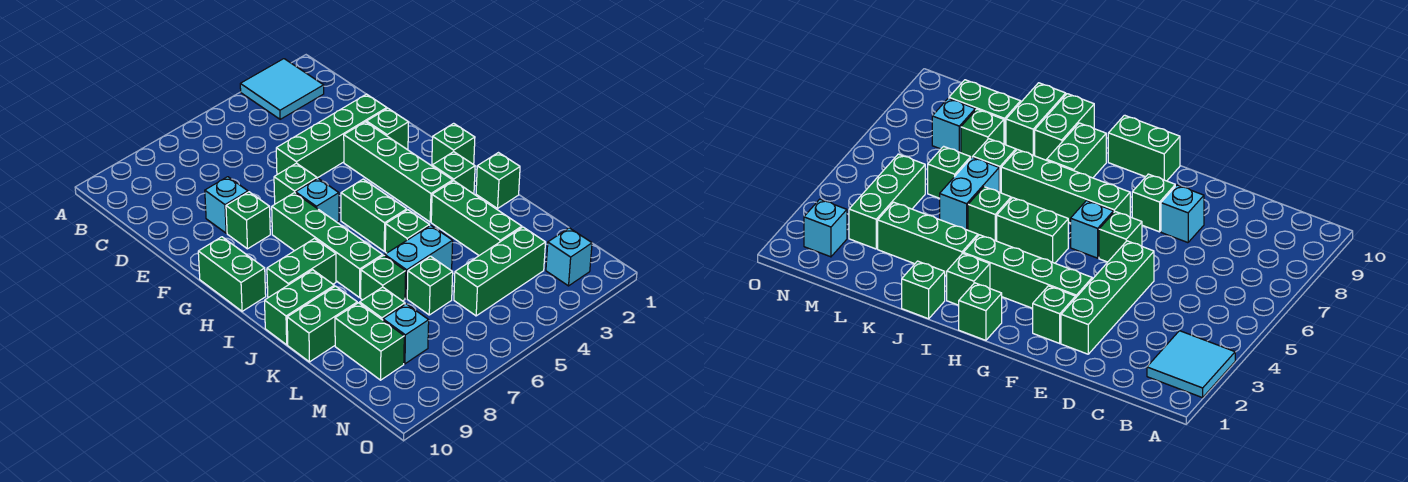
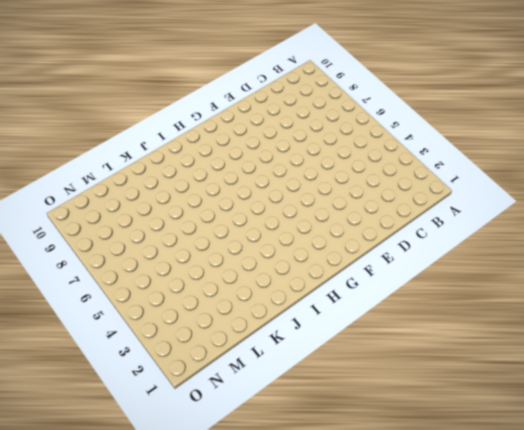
none -> cyan tile A2:B3 level 1
none -> green brick E2:E5 level 1
none -> cyan brick E8 level 1

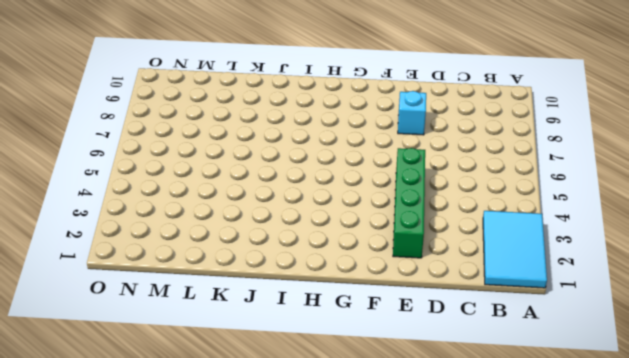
cyan tile A1:B3 level 1 -> cyan tile A2:B3 level 1
none -> green brick F2 level 1
none -> green brick F3:I3 level 1
none -> green brick F6 level 1

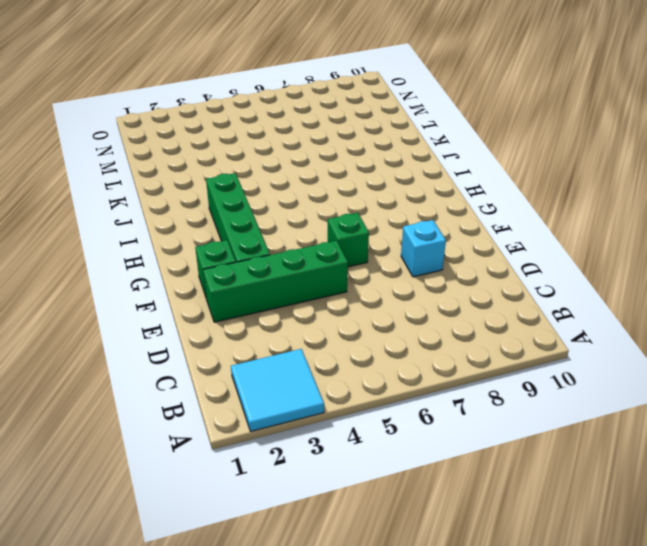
none -> green brick F8 level 1
none -> cyan brick G6 level 1
none -> green brick G7:J7 level 1

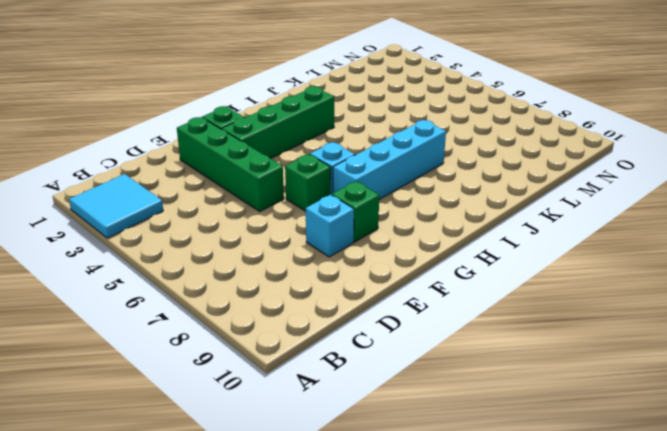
cyan brick G7:J7 level 1 -> green brick G7:J7 level 1
none -> green brick G10:H10 level 1
none -> green brick H1 level 1
none -> green brick H5:I5 level 1

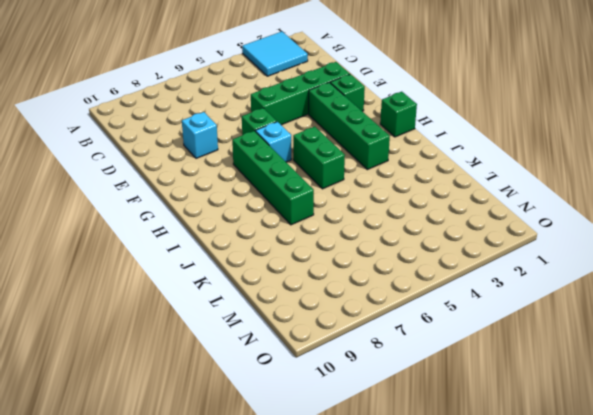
none -> green brick F8 level 1
none -> green brick G10:H10 level 1
none -> green brick I2 level 1

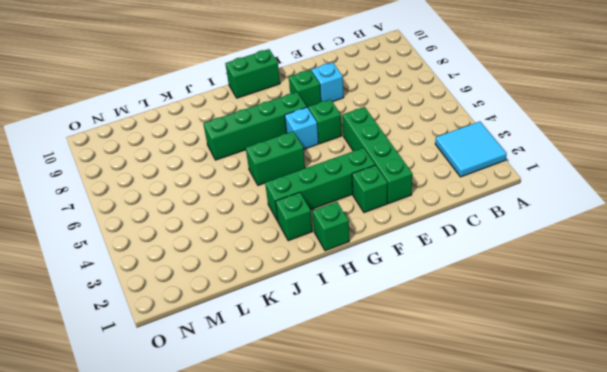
none -> green brick I8:I9 level 1
none -> green brick J1 level 1
none -> green brick J3:L3 level 1

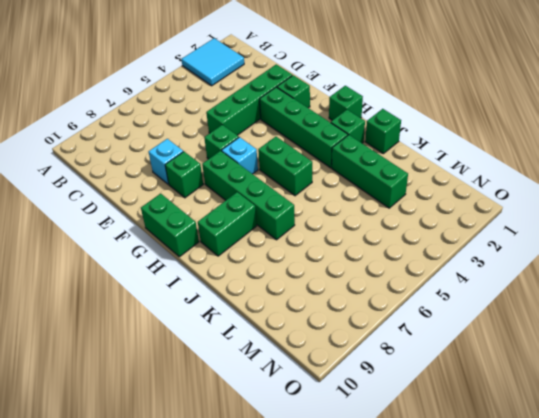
none -> green brick J5 level 1
none -> green brick J9:J10 level 1
none -> cyan brick K5:K6 level 1

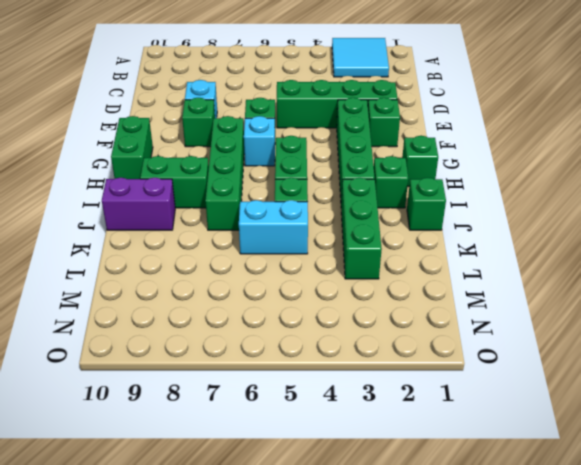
purple brick J9:J10 level 1 -> green brick J9:J10 level 1
none -> green brick K7 level 1
none -> green brick K9:K10 level 1
none -> green brick L6 level 1

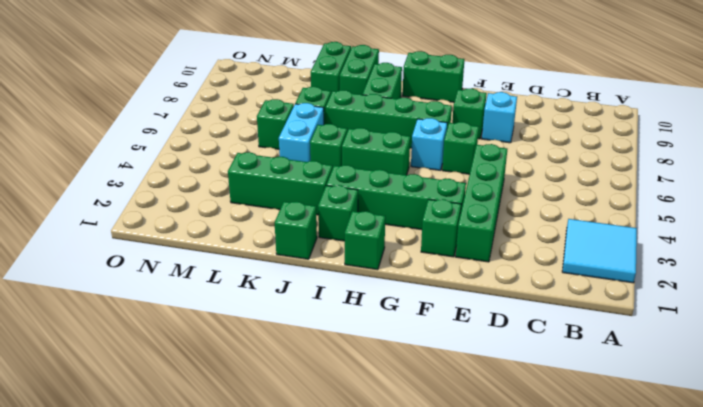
none -> green brick L8 level 1
none -> green brick L9:M9 level 1
none -> green brick M3:M5 level 1

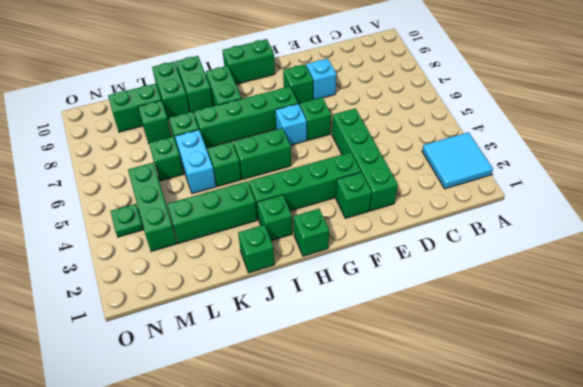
green plate N4 level 1 -> none
none -> cyan brick M8 level 1
none -> cyan brick N2 level 1

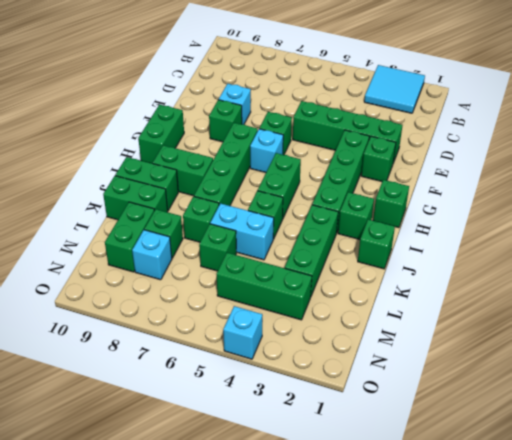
cyan brick O4 level 1 -> cyan brick N2 level 1

